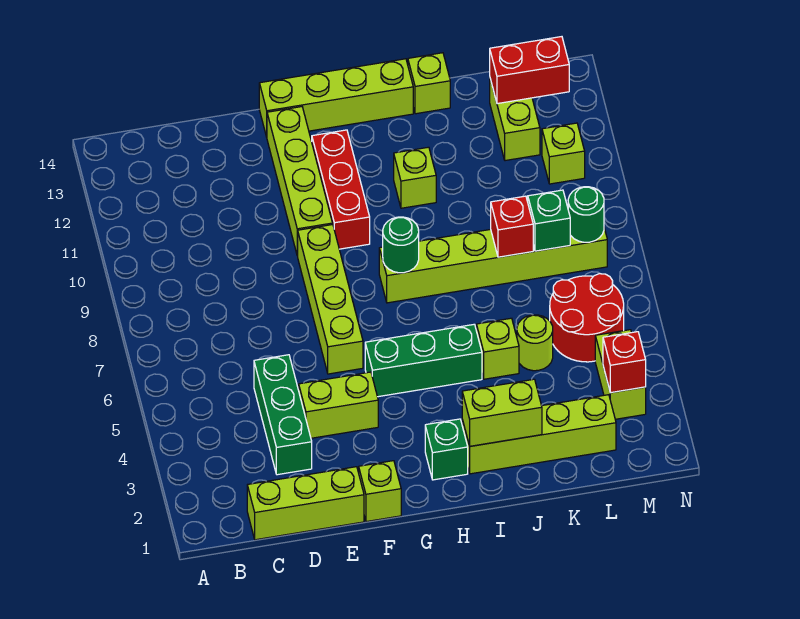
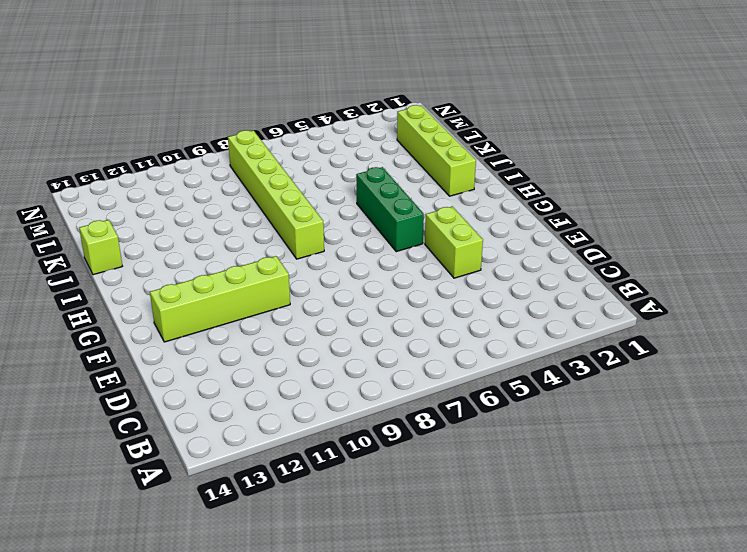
none -> lime brick C1:E1 level 1
none -> green brick D3:D5 level 1
none -> lime brick F1 level 1

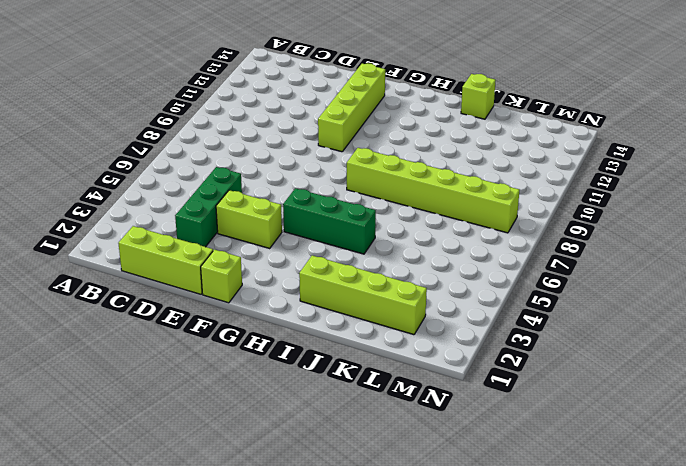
none -> lime brick F6:F9 level 1
none -> lime brick F14:I14 level 1
none -> red brick G10:G12 level 1

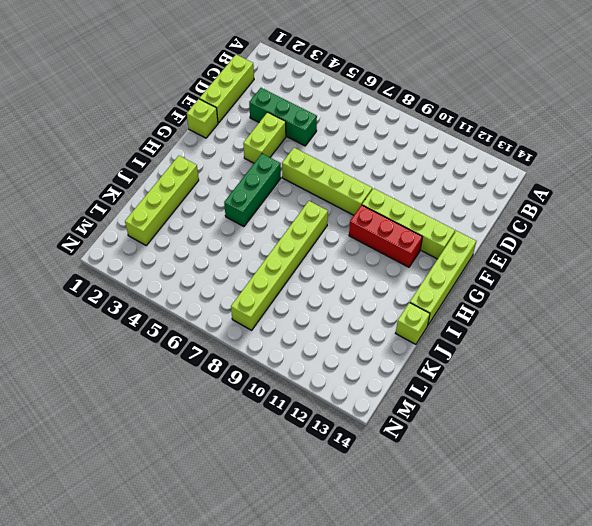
none -> green brick H2 level 1
none -> lime brick I11 level 1
none -> lime brick J5 level 1

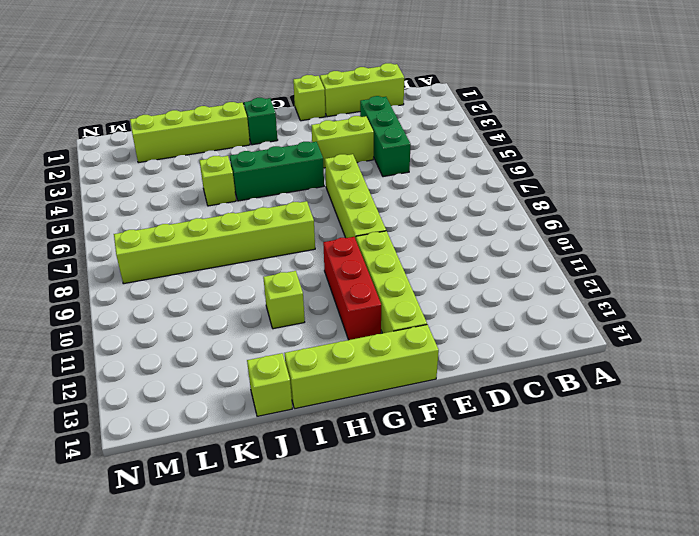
none -> lime round brick K5 level 1
none -> red round brick L5:M6 level 1
none -> lime brick L12:L13 level 1

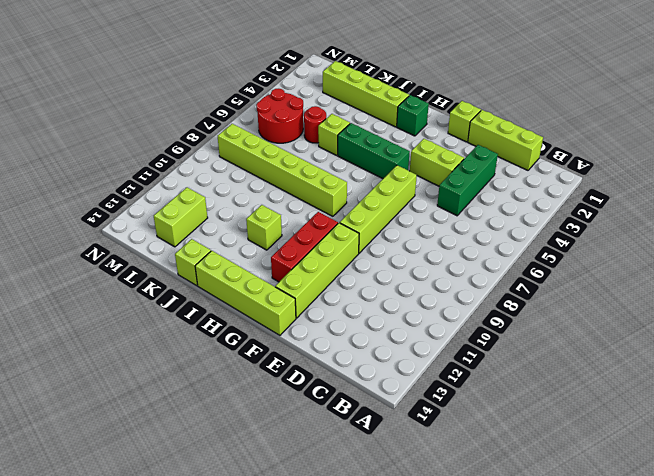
red round brick K5 level 1 -> lime round brick K5 level 1
none -> lime brick M3:M4 level 1
none -> lime brick M11 level 1
none -> green round brick H8 level 2

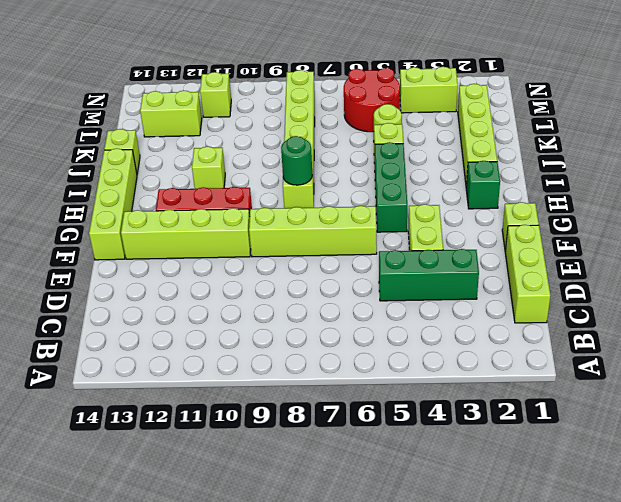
none -> lime brick I2:J2 level 2
none -> red brick K8 level 2
none -> green brick L8 level 2

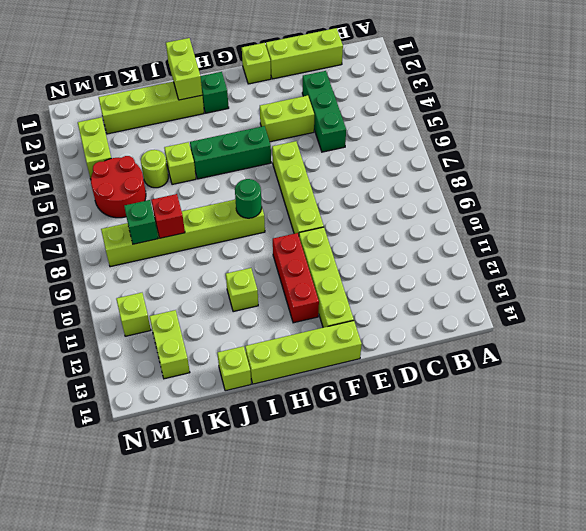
lime brick I1:I2 level 2 -> lime brick I2:J2 level 2
none -> red brick L13:M13 level 2
none -> red brick M3 level 2
none -> green round brick M8 level 2

